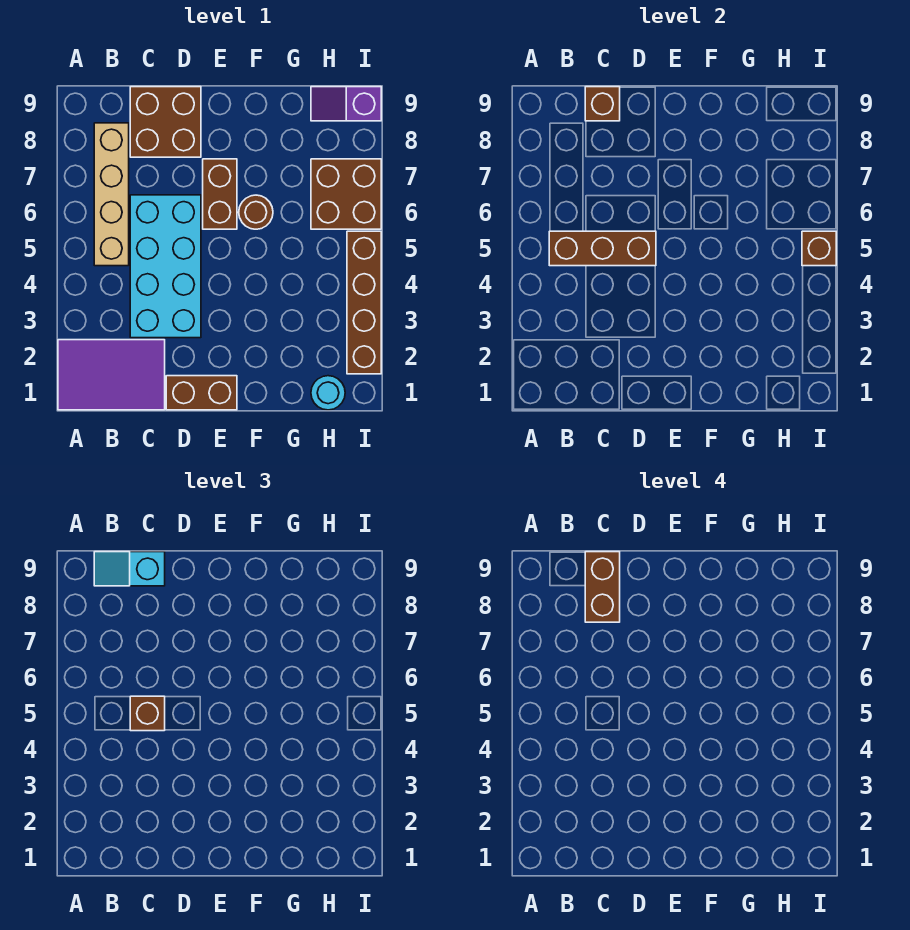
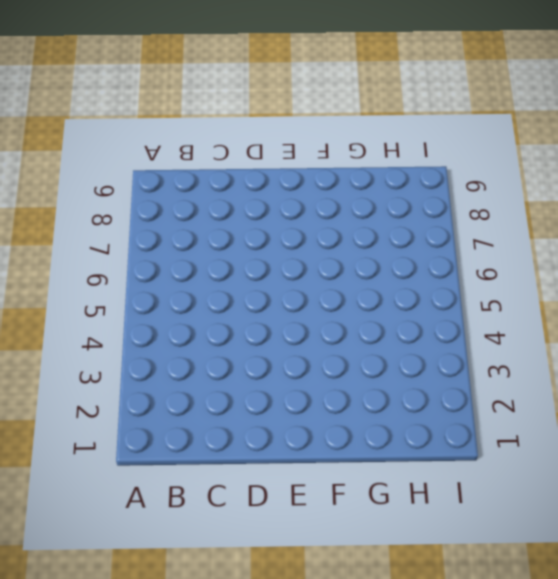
none -> purple tile A1:C2 level 1
none -> tan brick B5:B8 level 1
none -> cyan brick C3:D6 level 1

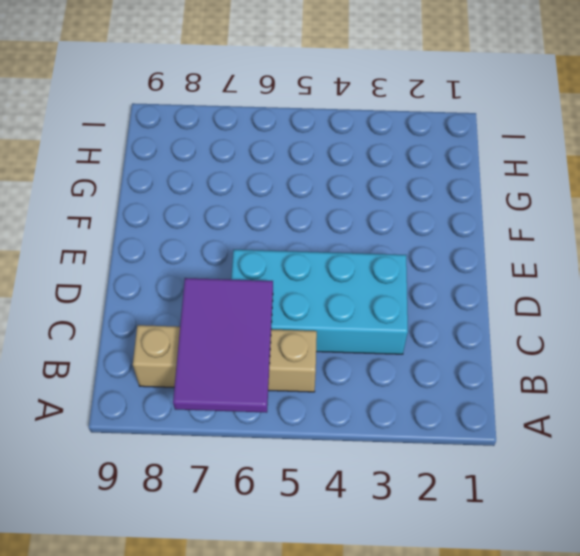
purple tile A6:C7 level 2 -> purple tile A1:C2 level 1
none -> brown brick C8:D9 level 1
none -> brown brick D1:E1 level 1
none -> brown brick E6:E7 level 1

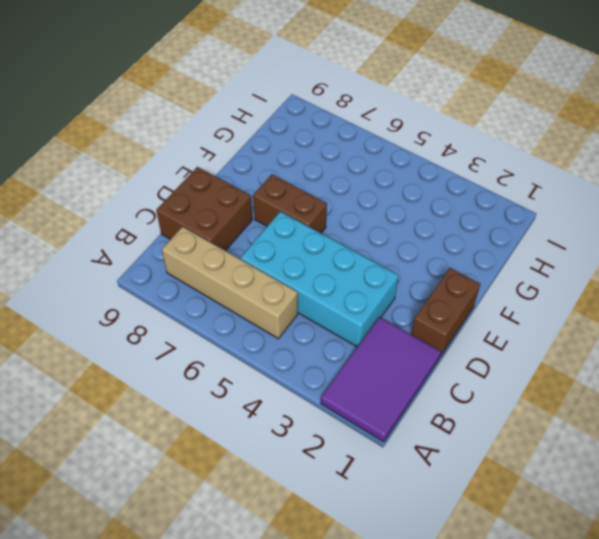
none -> brown round brick F6 level 1
none -> cyan round brick H1 level 1
none -> brown brick H6:I7 level 1

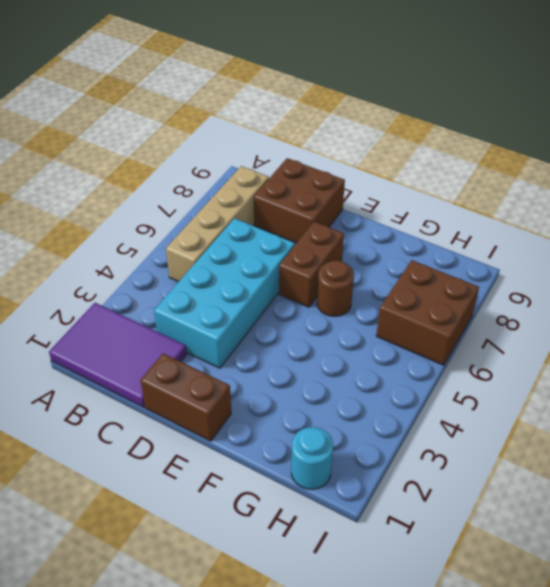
none -> purple slope H9:I9 level 1 top I
none -> brown brick I2:I5 level 1
none -> brown brick B5:D5 level 2

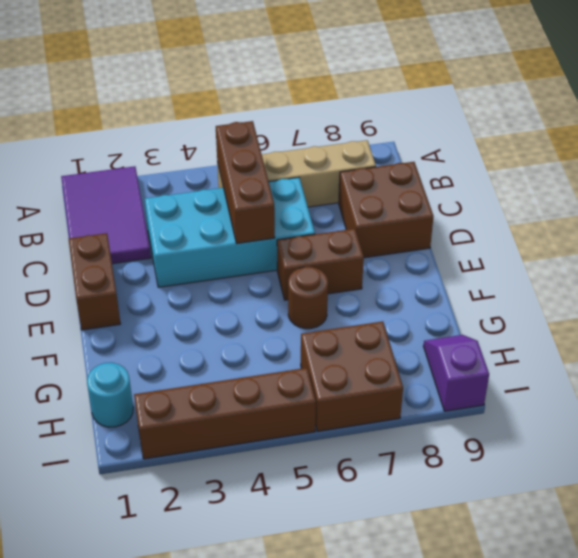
none -> brown brick C9 level 2
none -> brown brick I5 level 2
none -> cyan slope B9:C9 level 3 top C

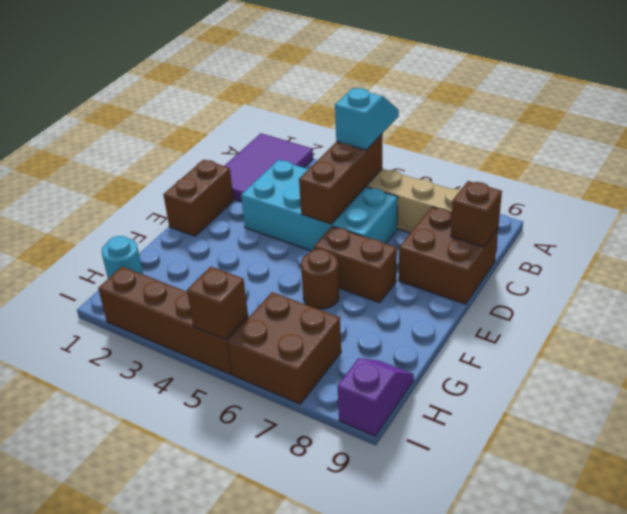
cyan slope A5:B5 level 3 top B -> cyan slope B9:C9 level 3 top C
none -> brown brick C5 level 3
none -> brown brick C8:C9 level 4

